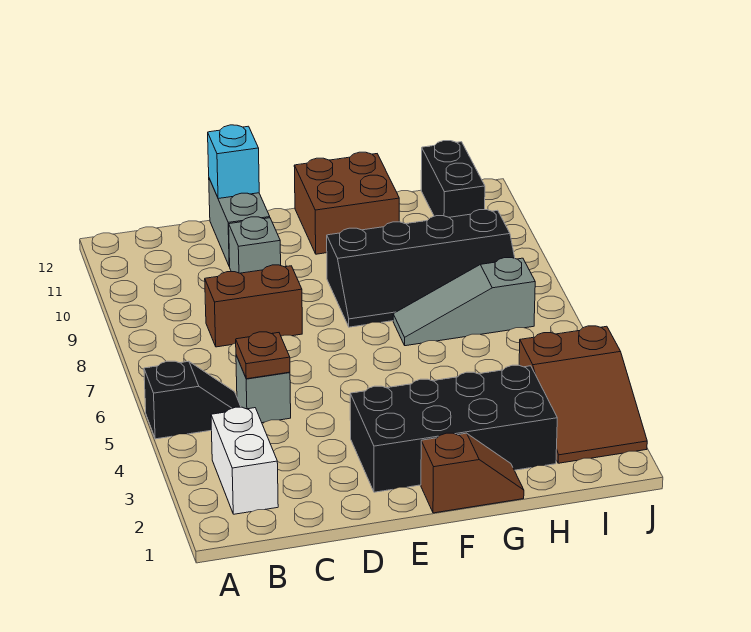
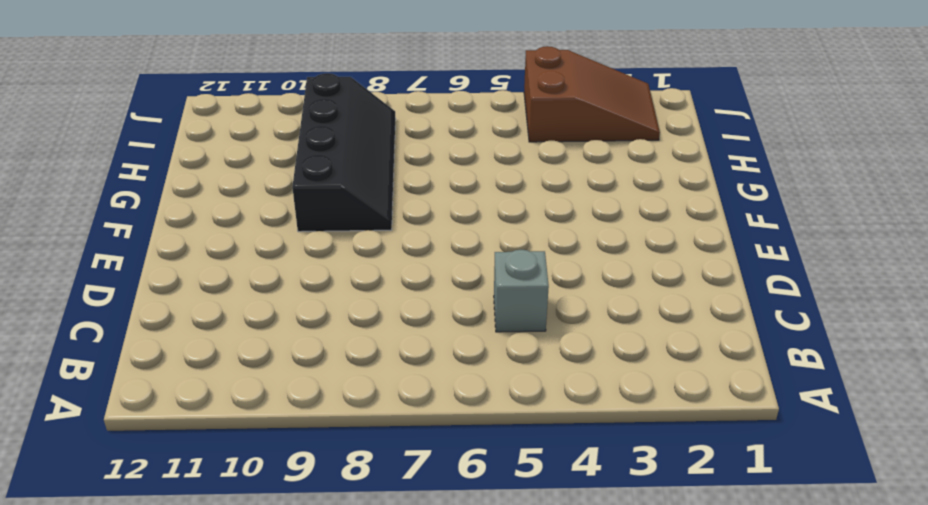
none -> black slope A5:B5 level 1 top A
none -> white brick B2:B3 level 1
none -> brown brick C8:D8 level 1

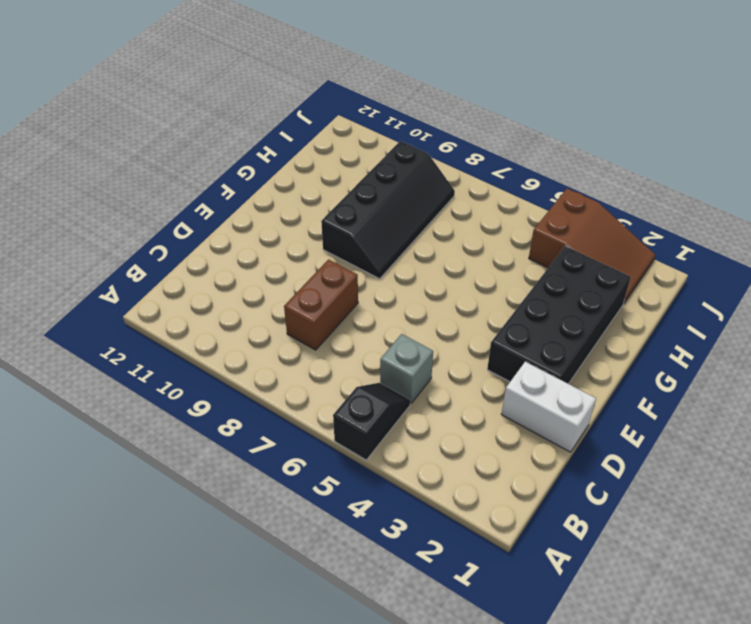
white brick D1:D2 level 1 -> white brick B2:B3 level 1
none -> grey brick D10 level 1
none -> grey brick D11:D12 level 1
none -> brown slope F1:G1 level 1 top F

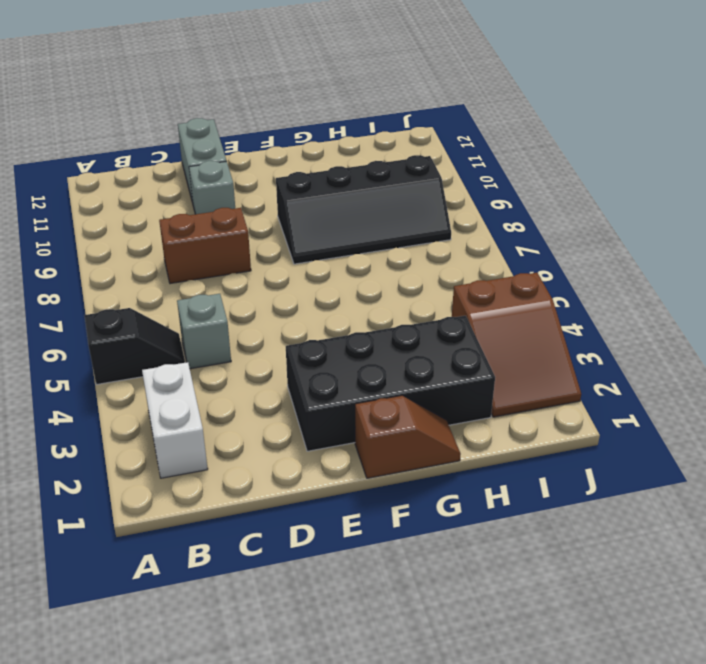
none -> brown brick F11:G12 level 1
none -> grey slope G7:I7 level 1 top I
none -> black brick I11:I12 level 1

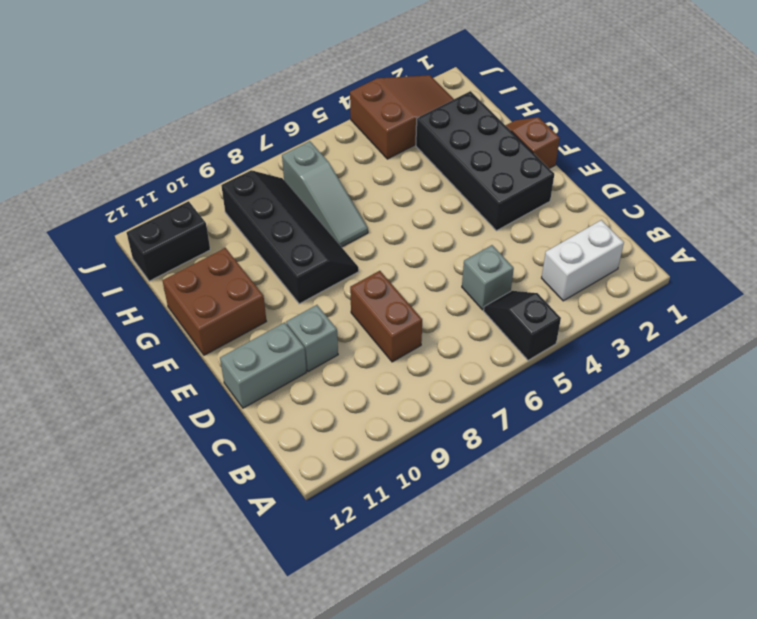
none -> brown plate C5 level 2
none -> cyan brick D12 level 2

